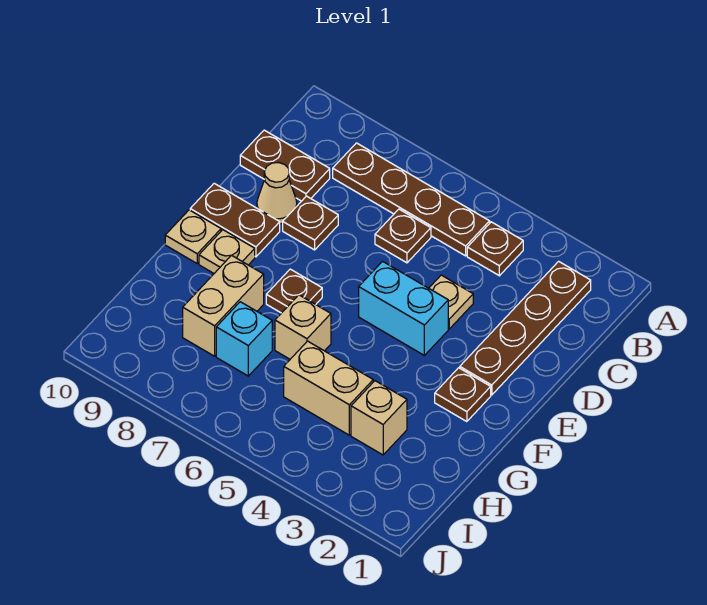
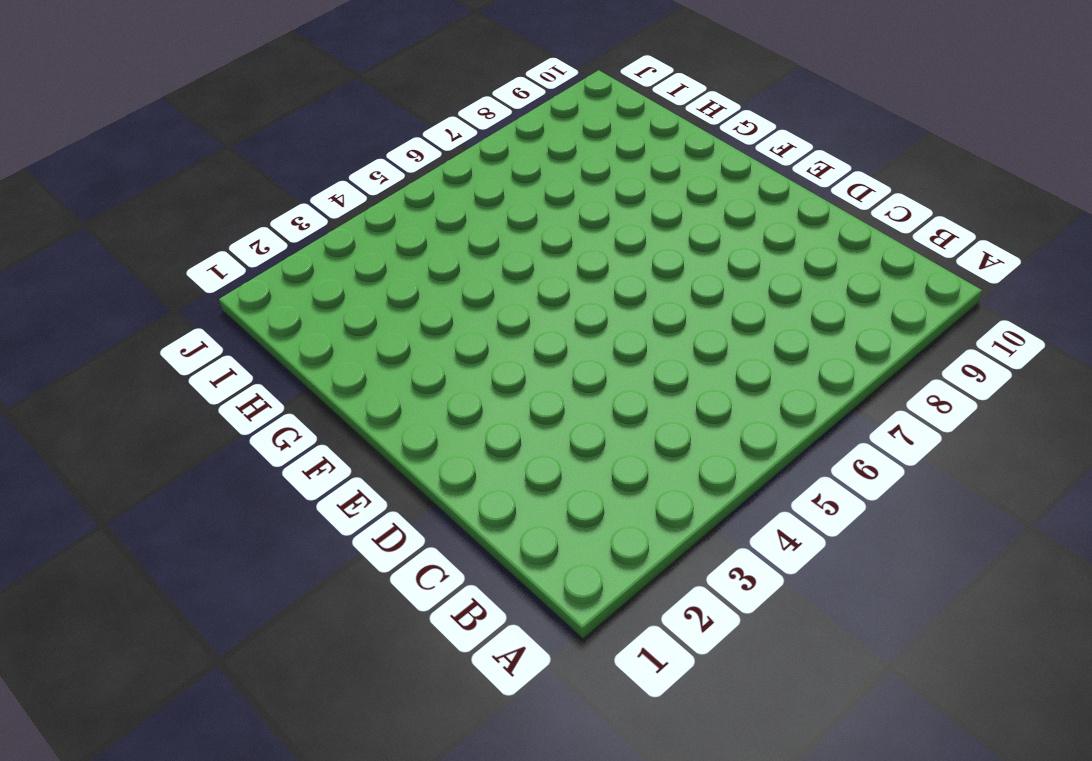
none -> brown plate B2:E2 level 1
none -> brown plate B4 level 1
none -> brown plate B5:B8 level 1

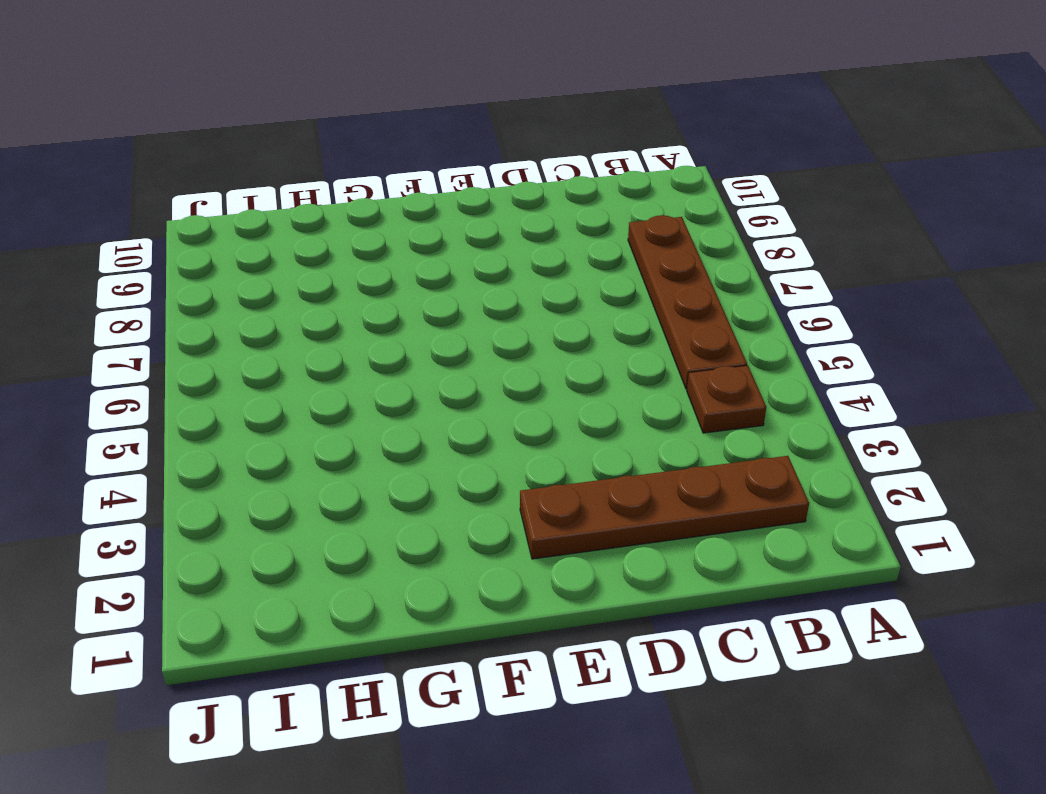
none -> brown plate C6 level 1
none -> brown plate C9:C10 level 1
none -> tan plate D4 level 1

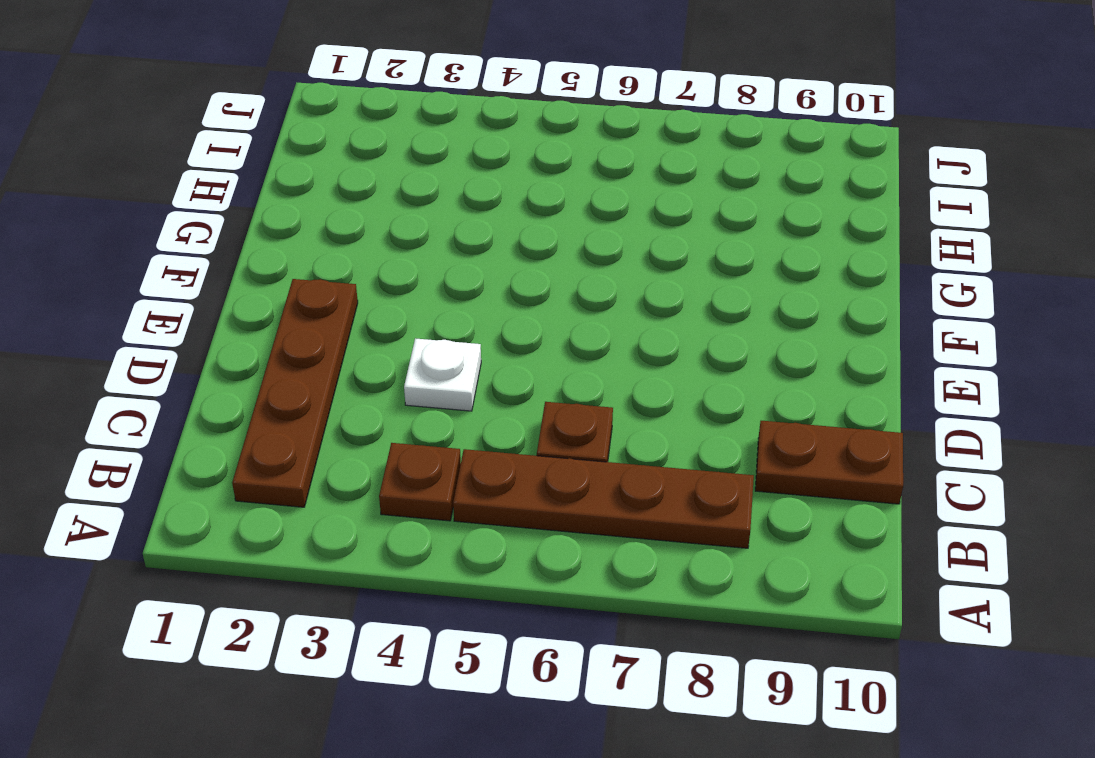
white plate D4 level 1 -> tan plate D4 level 1
none -> brown plate D8 level 1
none -> tan cone D9 level 1
none -> cyan brick E4:E5 level 1

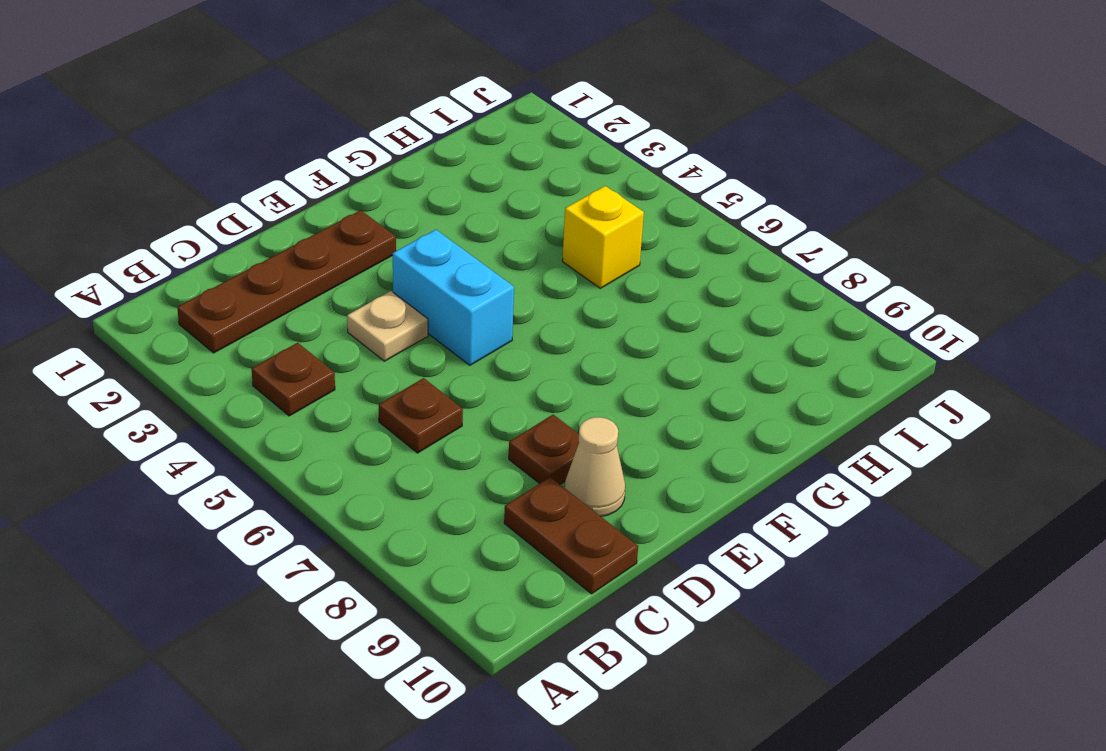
yellow brick H5 level 1 -> tan brick H4:H5 level 1
none -> brown plate B5:B8 level 1
none -> brown plate E9:E10 level 1
none -> brown plate F2 level 1

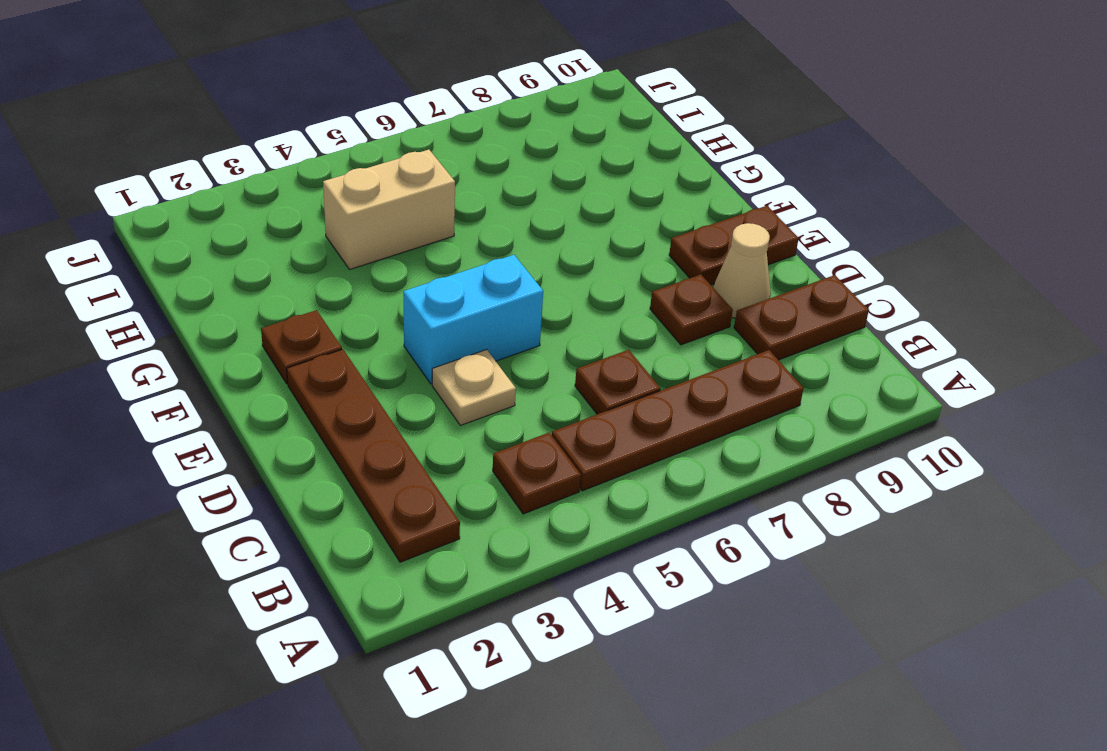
none -> brown plate F7 level 1
none -> tan plate F9 level 1
none -> tan plate F10 level 1

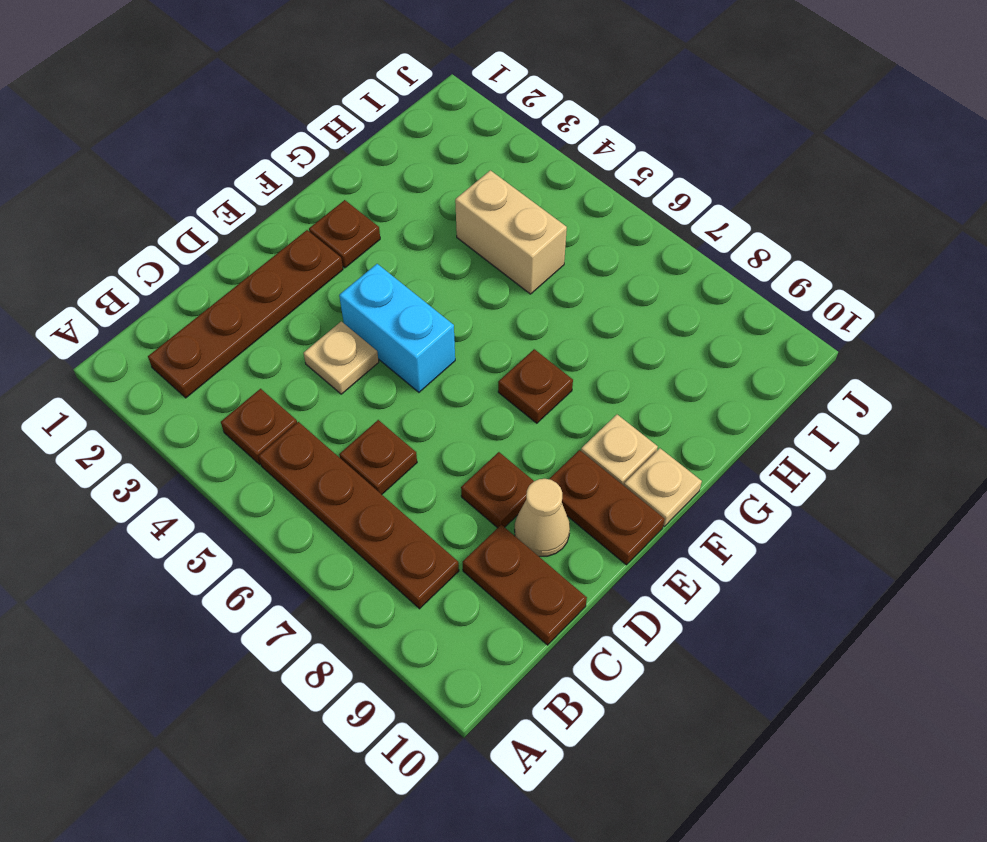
none -> tan brick G6 level 1
none -> tan brick G8:H8 level 1
none -> tan brick H3 level 1

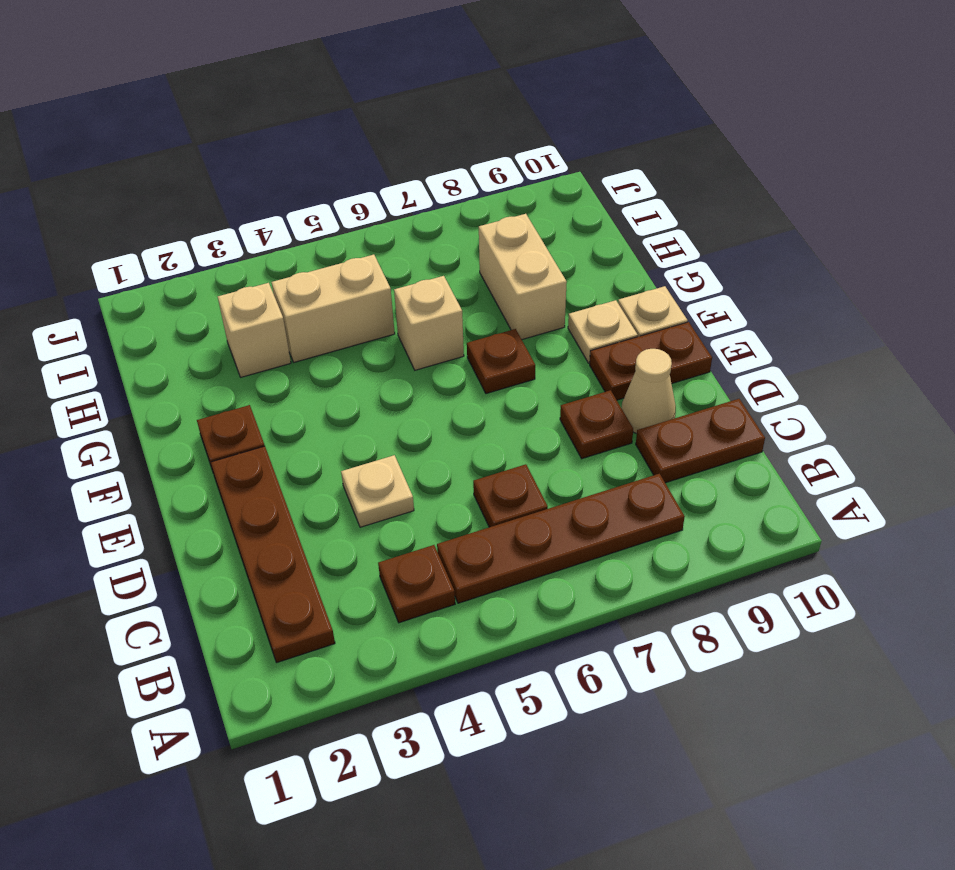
none -> cyan brick E4:E5 level 1
none -> cyan brick H7 level 1

